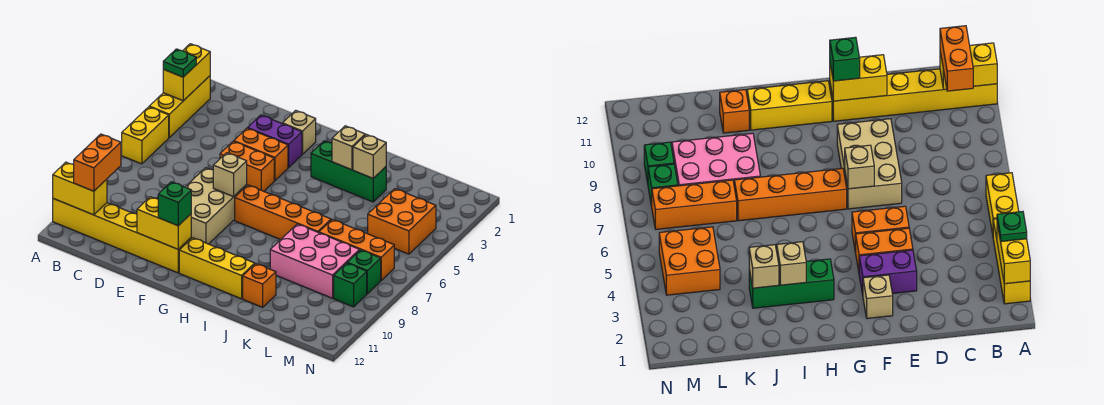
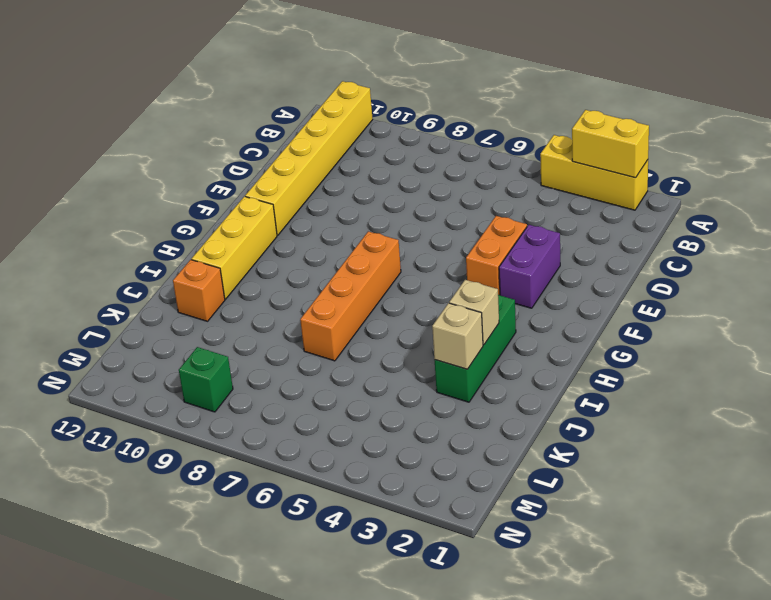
none -> yellow brick A5:A6 level 1
none -> orange brick E5:F5 level 1
none -> tan brick E7:F9 level 1

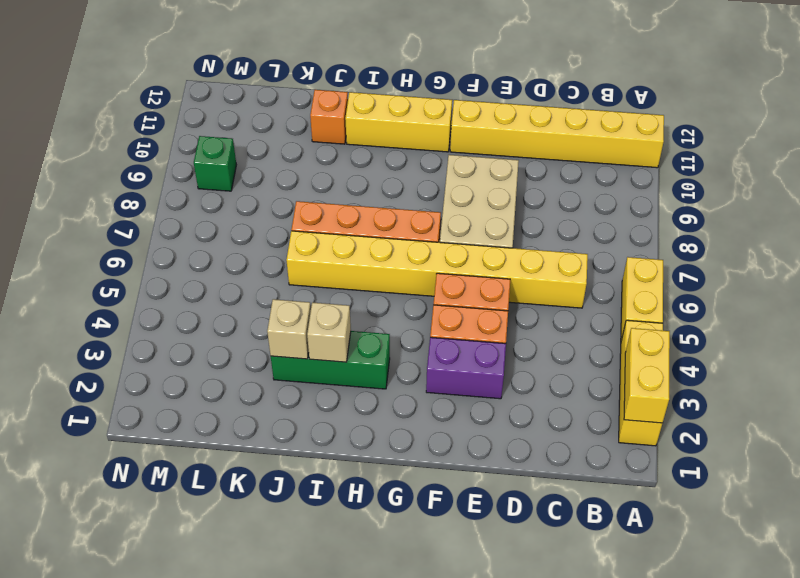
yellow brick C6:J6 level 1 -> none
none -> tan brick F2 level 1
none -> pink brick J8:L9 level 1
none -> orange brick K7:M7 level 1

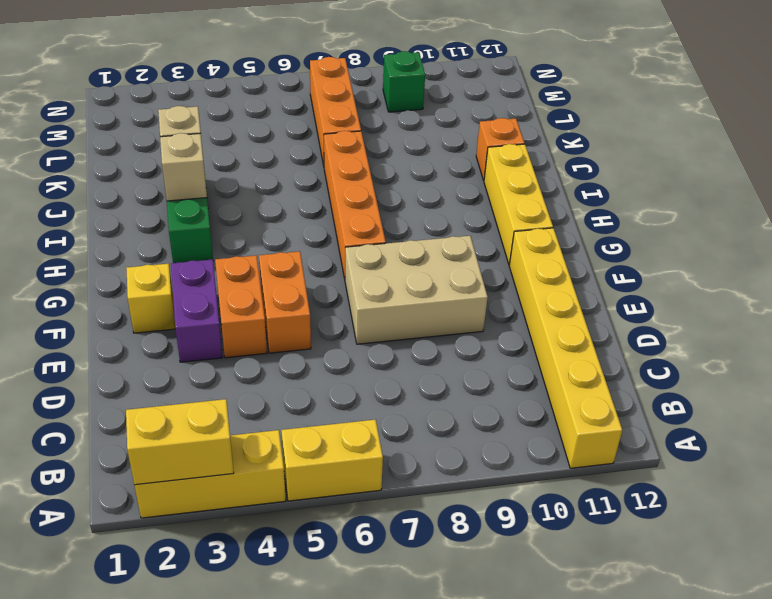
yellow brick F2 level 1 -> tan brick F2 level 1
none -> pink brick J8:L9 level 1
none -> orange brick L4:M5 level 1
none -> green brick M8 level 1

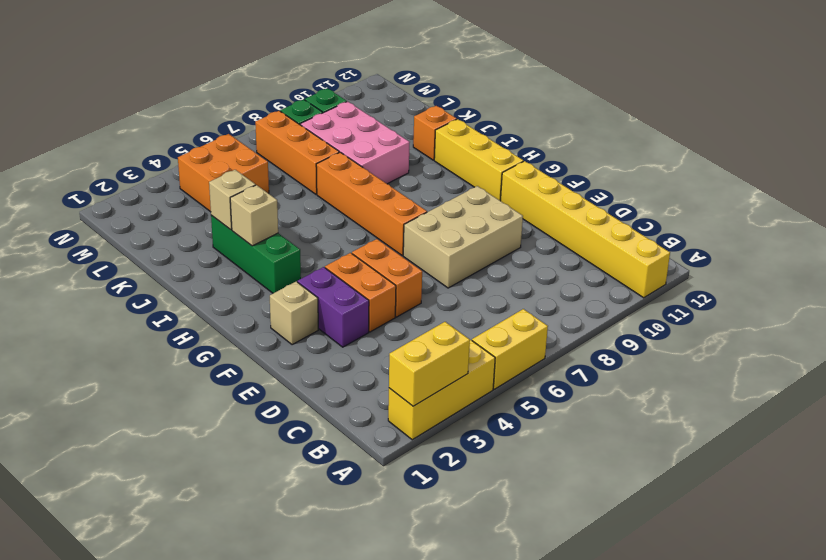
none -> yellow brick A11:B11 level 2
none -> yellow brick E11:F11 level 2
none -> tan brick F7 level 2

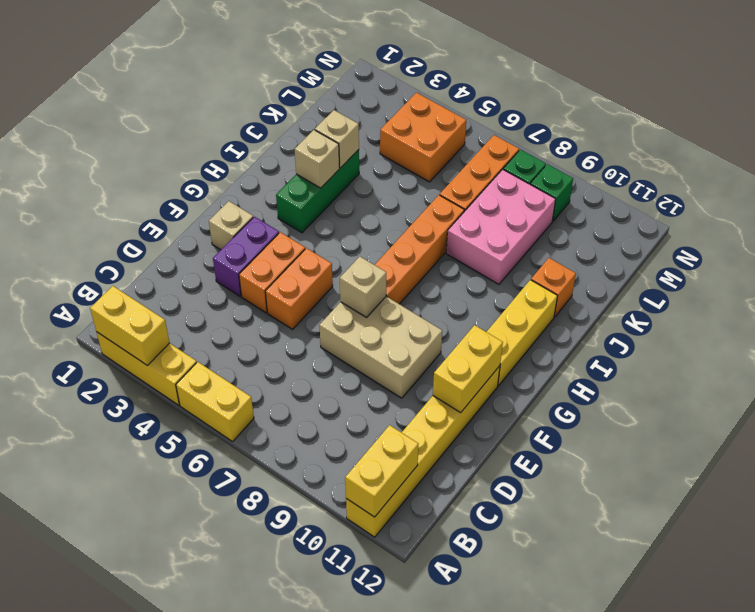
none -> green plate A3 level 3
none -> orange brick B10:B11 level 3
none -> green brick F11 level 3

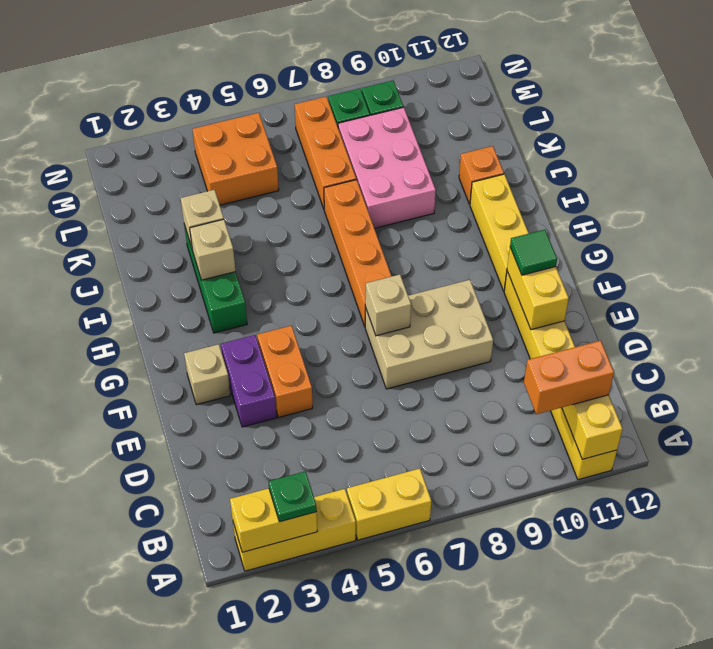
green tile F11 level 3 -> green brick F11 level 3
none -> orange brick E5:F5 level 1

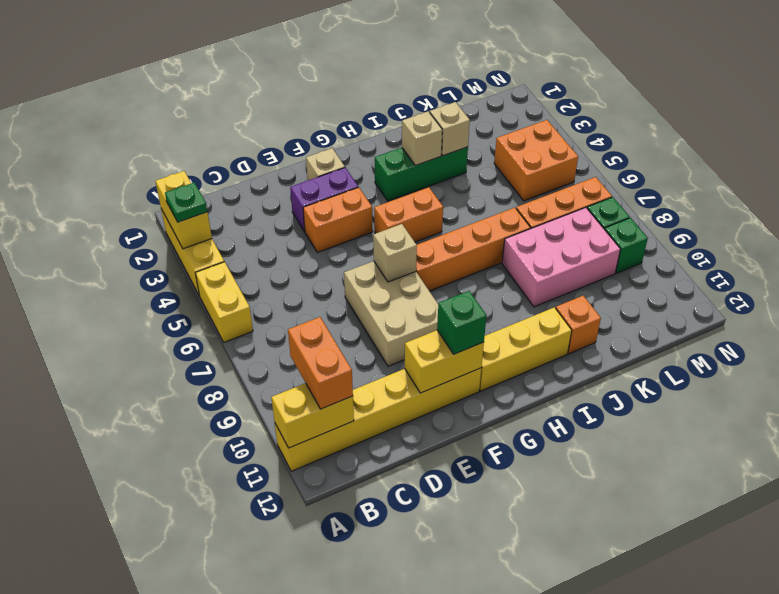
orange brick G5:H5 level 1 -> orange brick E5:F5 level 1

